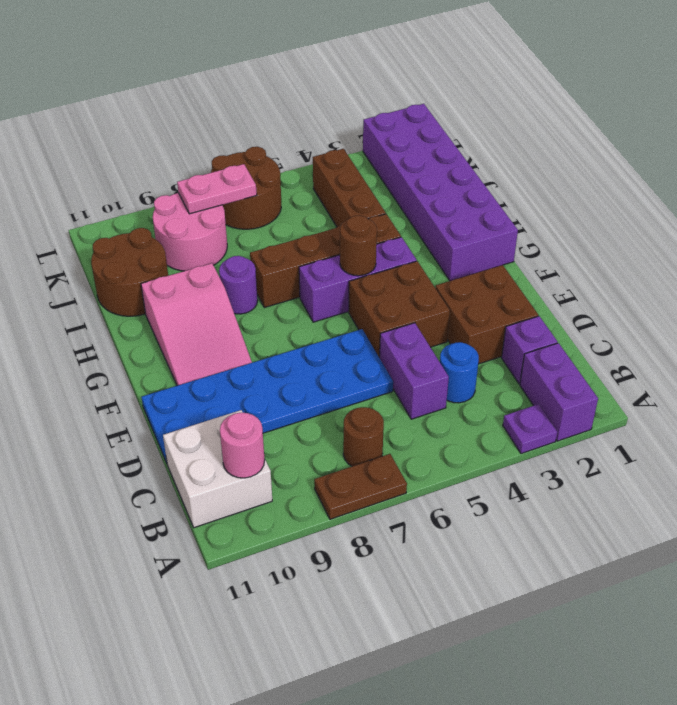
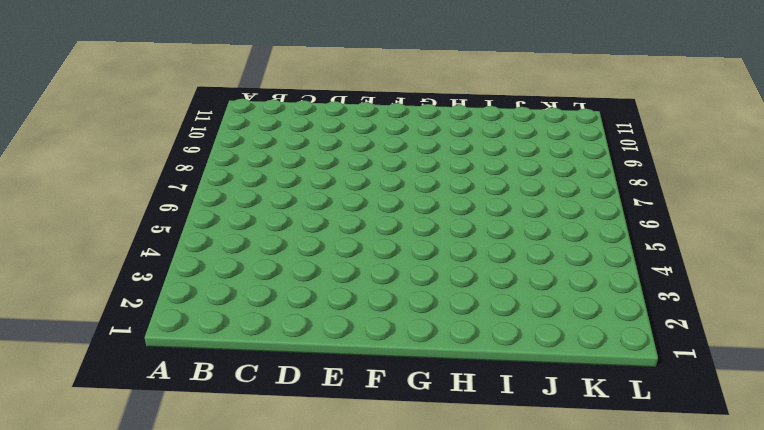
none -> purple brick A2:B2 level 1
none -> purple plate A3 level 1
none -> brown plate A7:A8 level 1

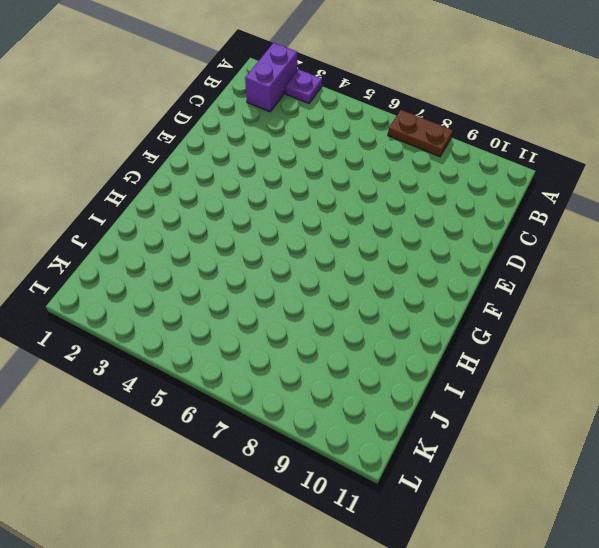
none -> brown round brick B7 level 1
none -> white brick B10:C11 level 1
none -> purple brick C2 level 1

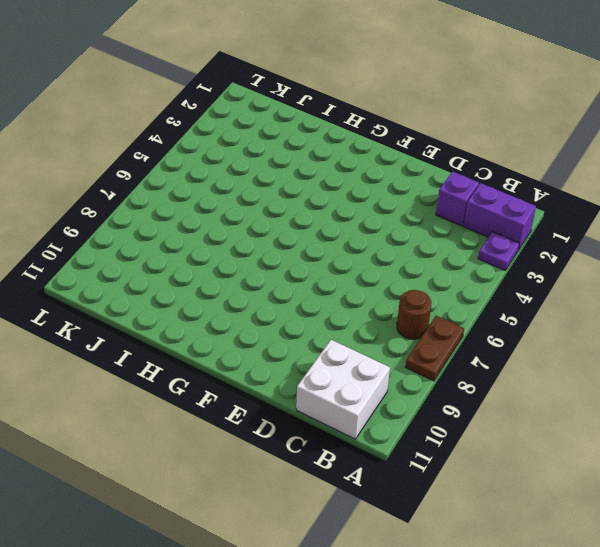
none -> blue round brick C4 level 1
none -> purple brick C5:D5 level 1
none -> brown brick D2:E3 level 1

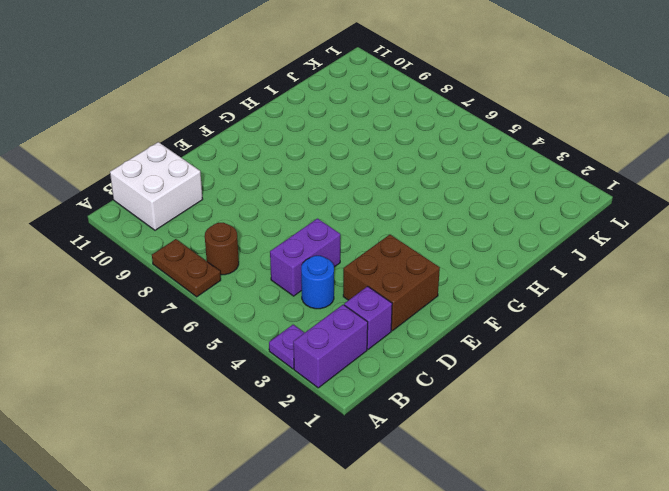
none -> blue plate D6:E11 level 1
none -> brown brick E4:F5 level 1
none -> pink slope F9:H10 level 1 top H

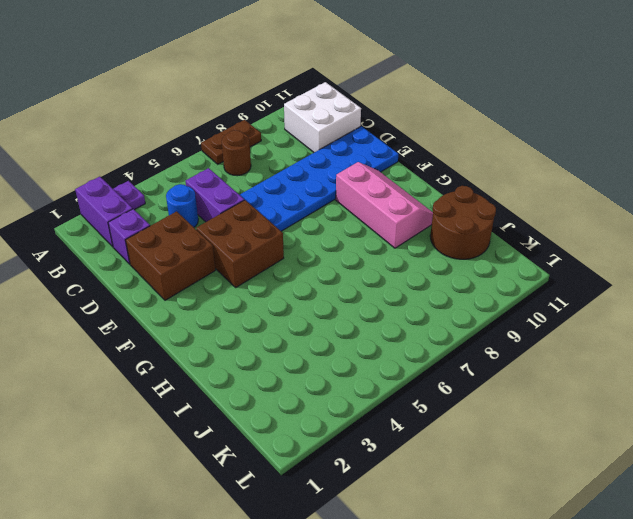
pink slope F9:H10 level 1 top 9 -> pink slope F9:H10 level 1 top H
none -> purple brick G1:L2 level 1
none -> purple brick G4:G6 level 1
none -> brown brick H4:H7 level 1

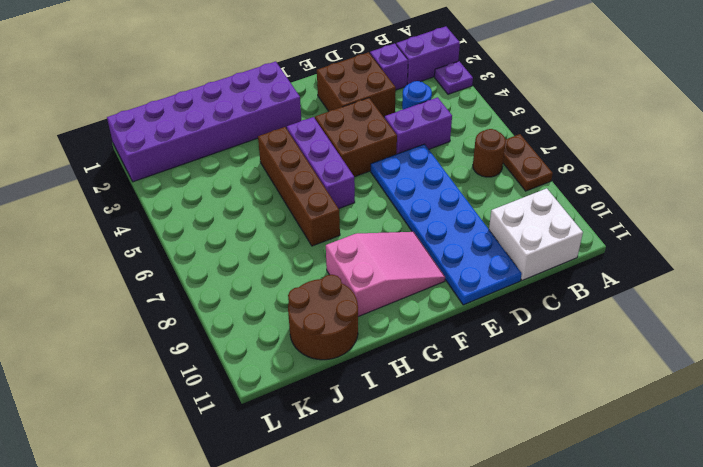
none -> purple round brick H8 level 1
none -> brown brick I4:K4 level 1
none -> pink round brick J8:K9 level 1

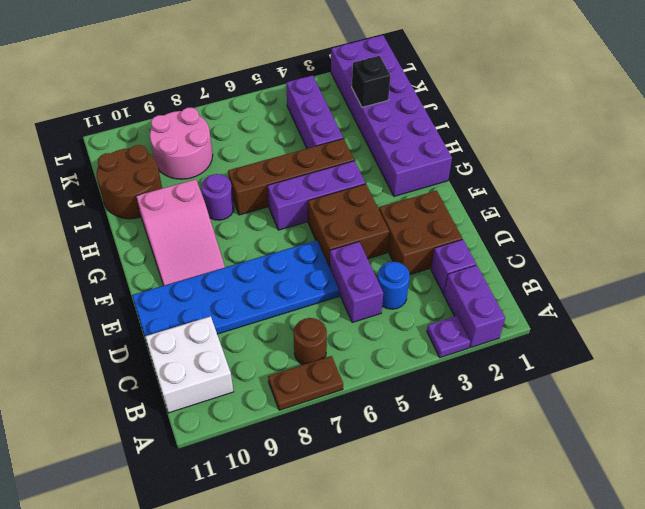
purple brick I4:K4 level 1 -> brown brick I4:K4 level 1
black brick J2 level 2 -> none
none -> brown round brick K6:L7 level 1
none -> pink round brick B10 level 2
none -> brown round brick G5 level 2

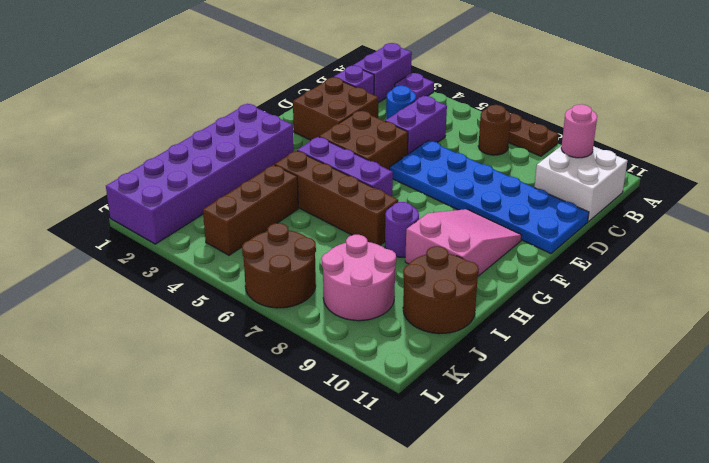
none -> brown round brick G5 level 2
none -> pink plate K7:K8 level 2

